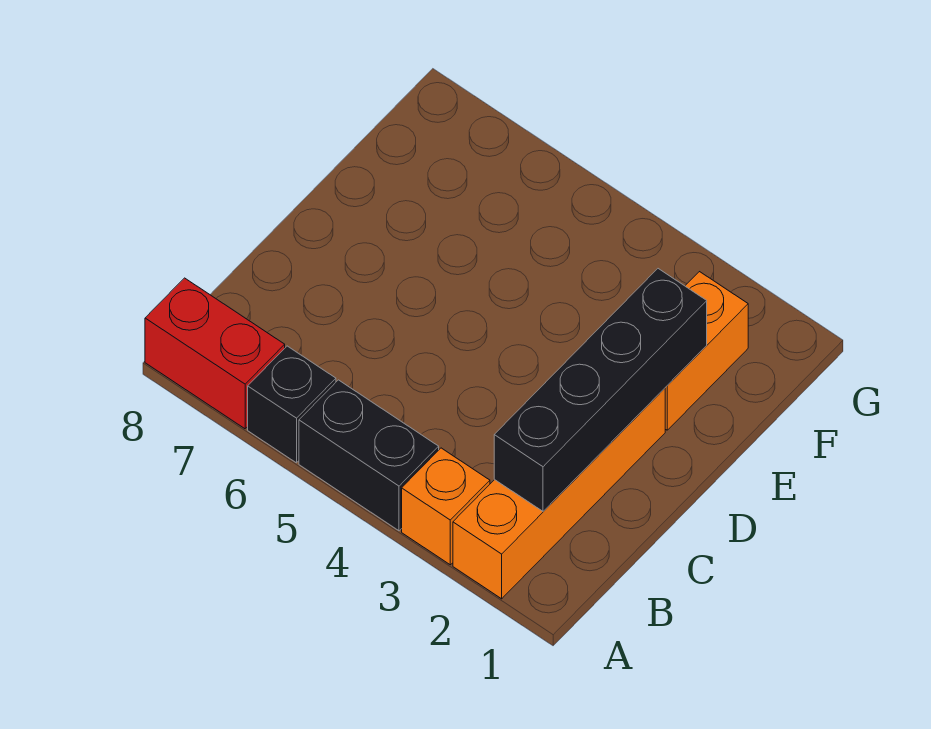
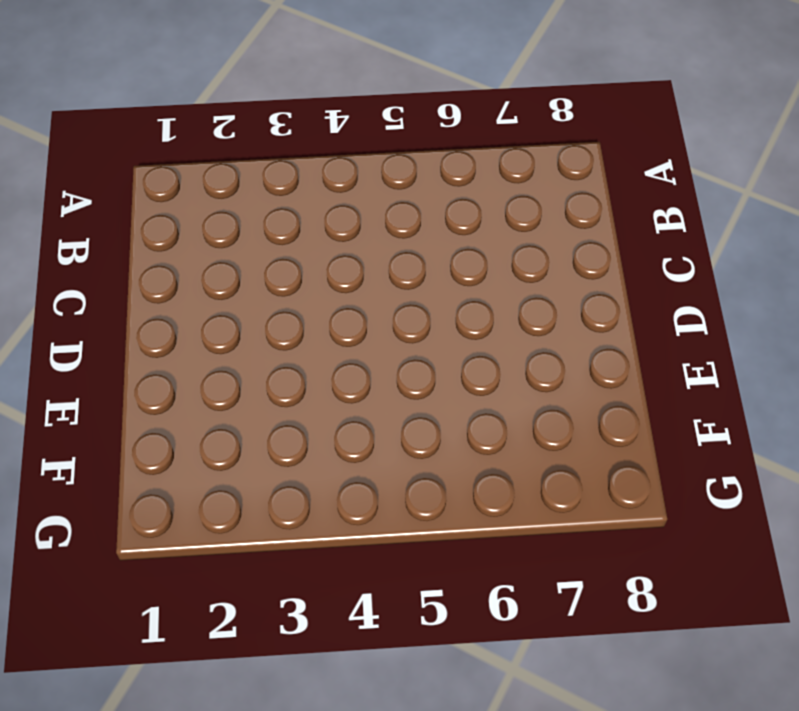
none -> orange brick A2:D2 level 1
none -> orange brick A3 level 1

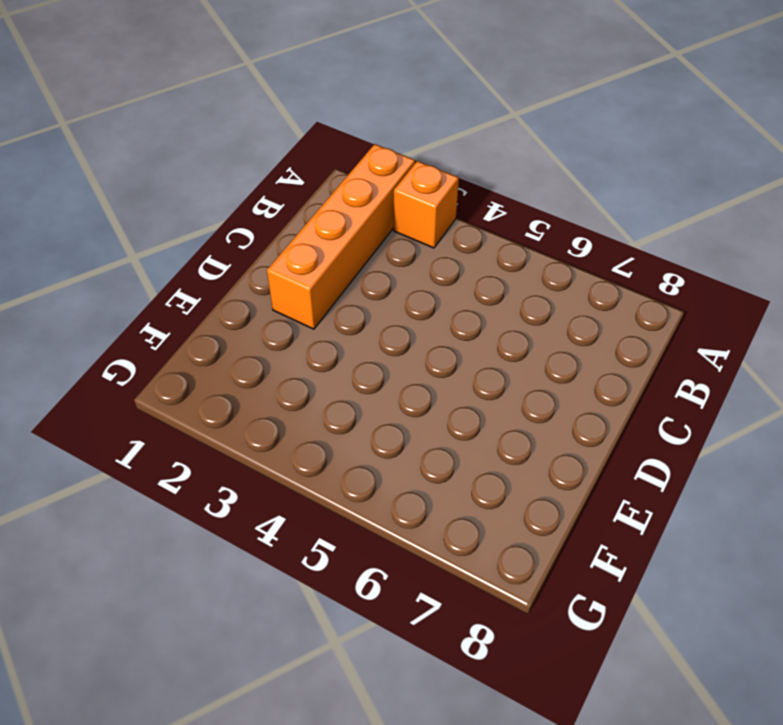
none -> black brick A4:A5 level 1
none -> black brick A6 level 1

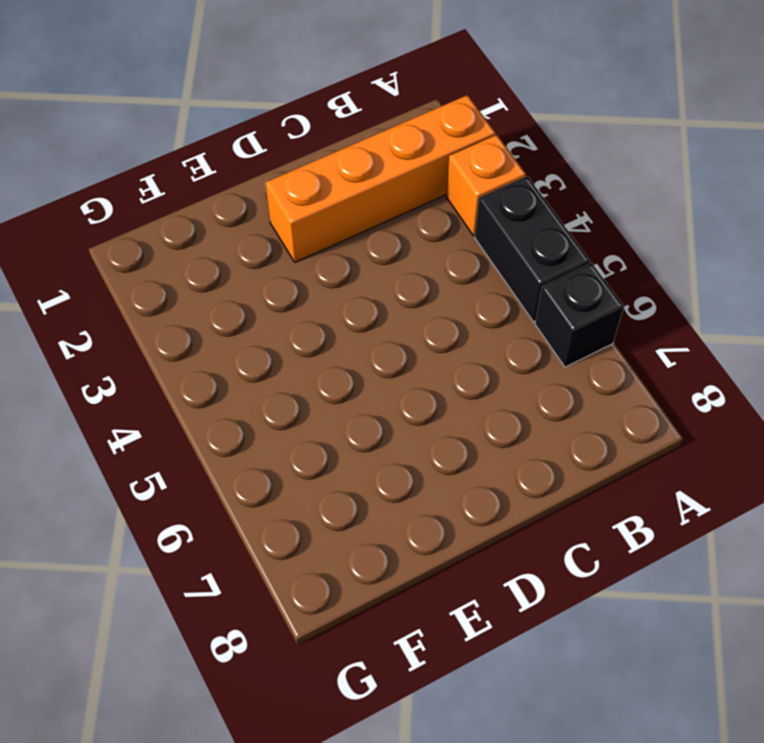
none -> red brick A7:A8 level 1
none -> orange brick E2:F2 level 1

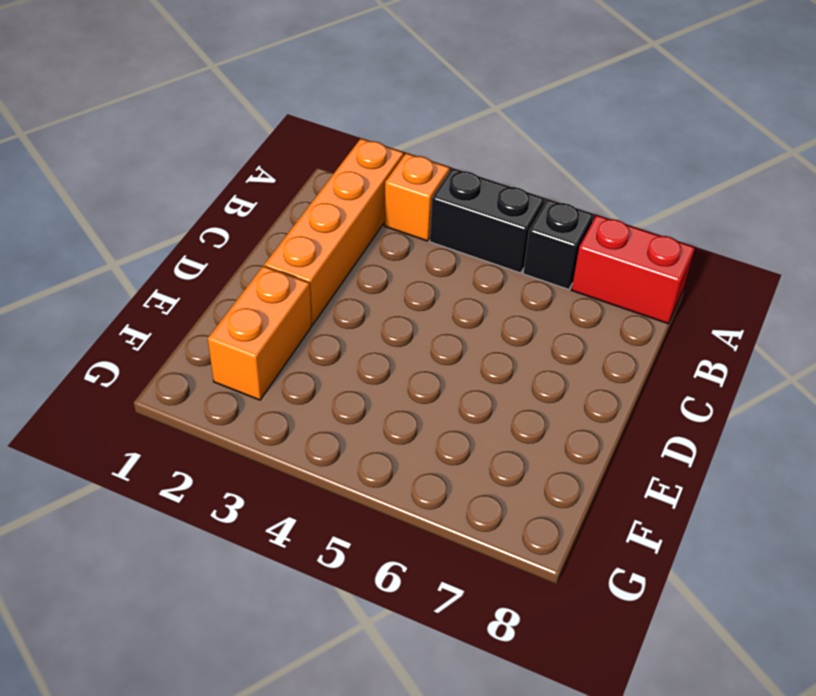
none -> black brick B2:E2 level 2

